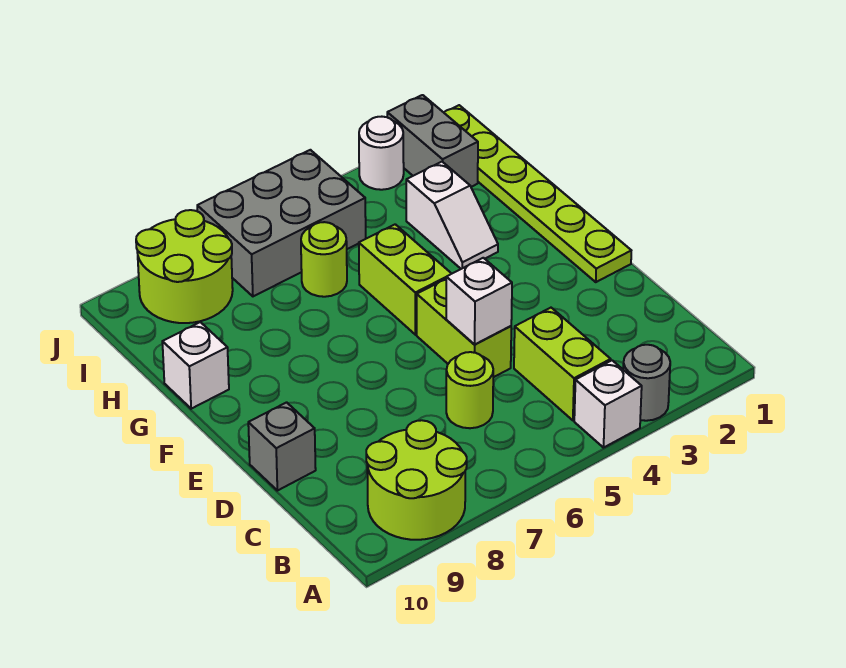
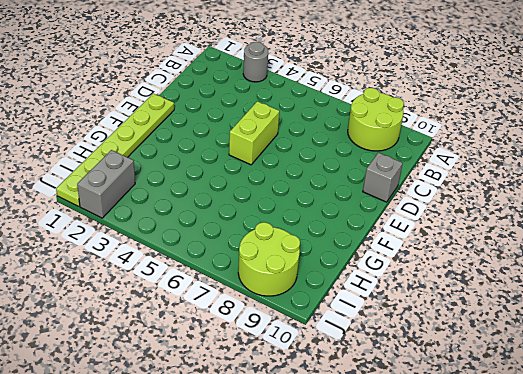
none -> white brick A4 level 1
none -> lime brick B4:C4 level 1
none -> lime round brick C6 level 1

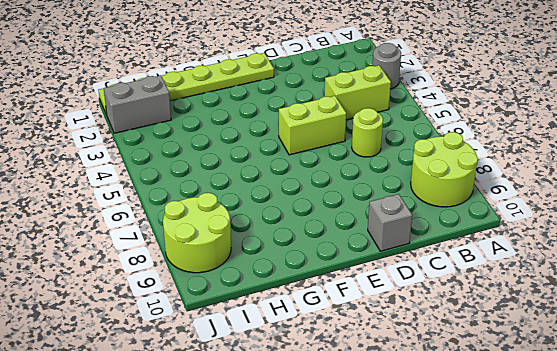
none -> white brick A4 level 1
none -> lime brick F5:G5 level 1
none -> white slope G3:H3 level 1 top H

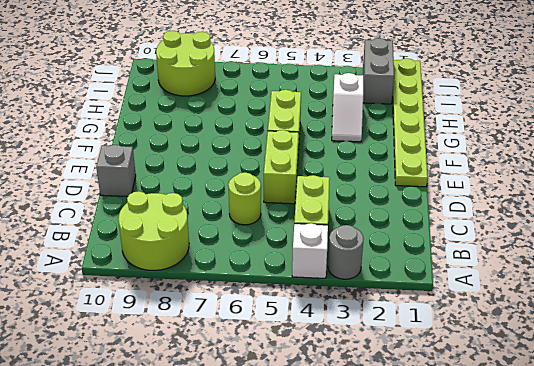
none -> white brick G10 level 1
none -> lime round brick H6 level 1
none -> grey brick I5:J7 level 1

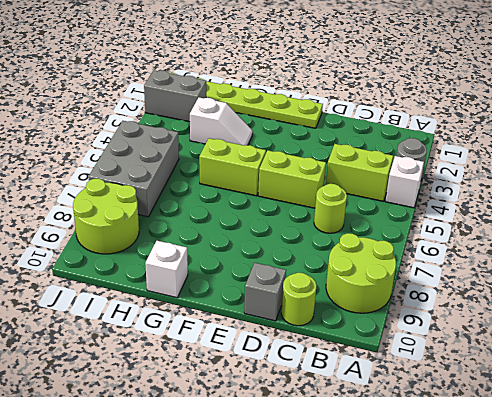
lime round brick C10 level 1 -> lime round brick H6 level 1
none -> white round brick J3 level 1
none -> white brick D5 level 2

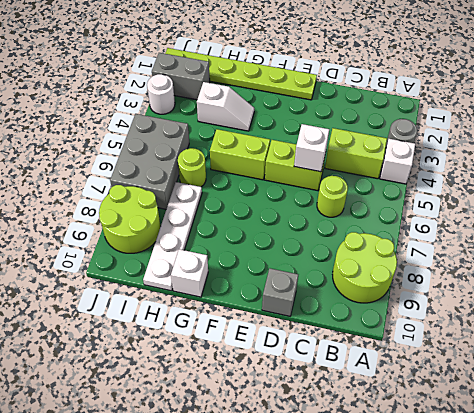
white plate H7:H10 level 1 -> none

